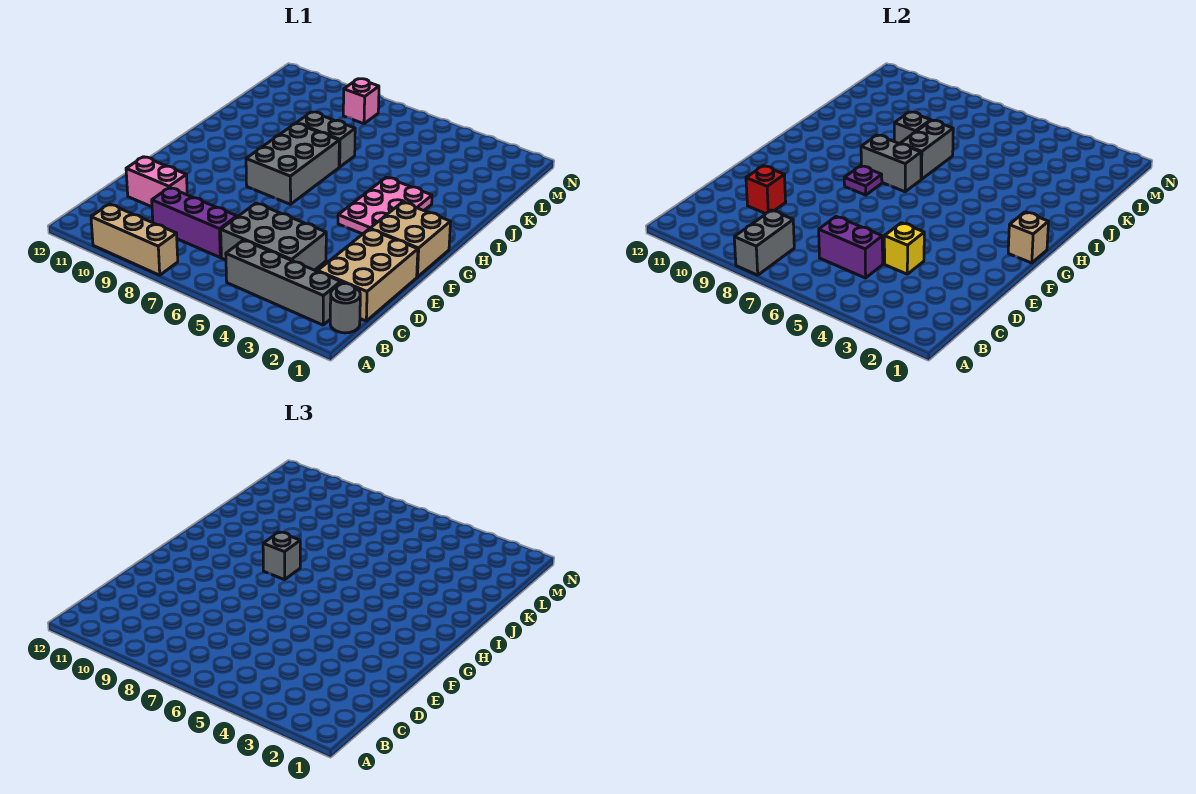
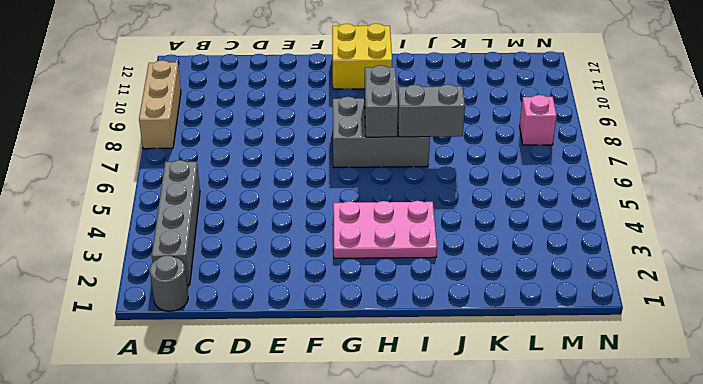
yellow brick G11:H12 level 1 -> none
none -> tan brick C1:E2 level 1
none -> grey brick C4:D6 level 1
none -> purple brick C7:C9 level 1

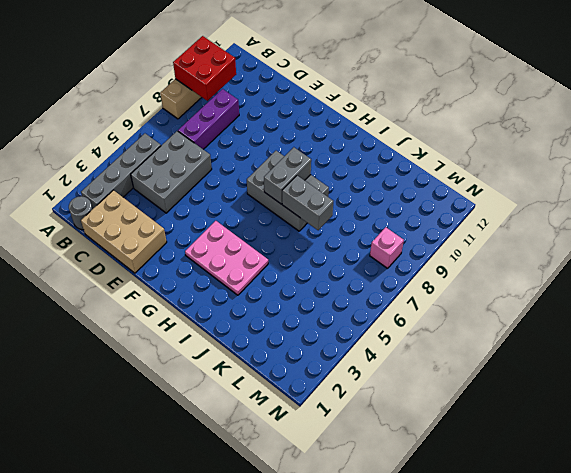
red brick A9:B10 level 2 -> none
none -> pink brick D10:D11 level 1
none -> tan brick F1:G2 level 1
none -> grey brick J7:J8 level 1

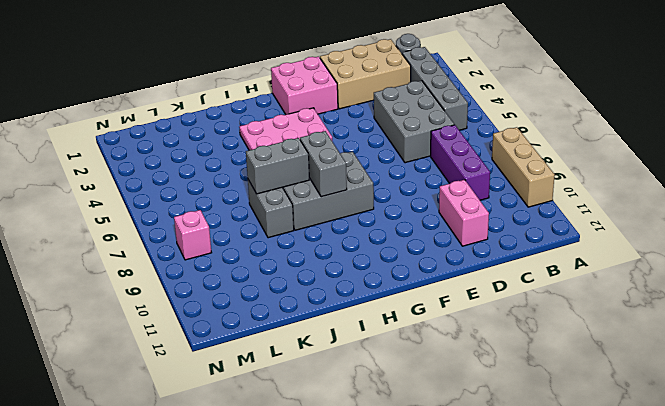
pink brick F1:G2 level 1 -> tan brick F1:G2 level 1
none -> grey brick A8:B8 level 2
none -> purple brick C5:C6 level 2
none -> yellow brick D4 level 2

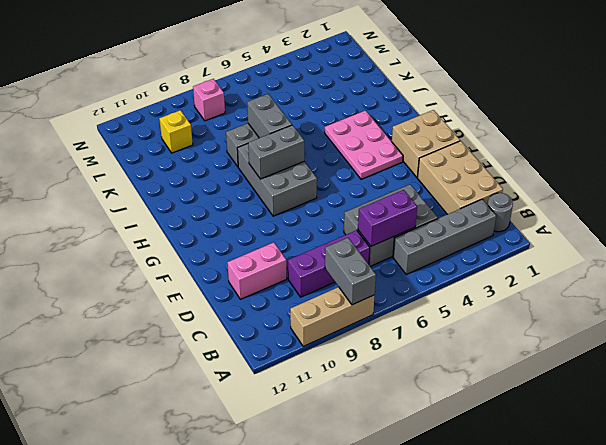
yellow brick L10 level 1 -> yellow brick D4 level 2
none -> red brick D10 level 2
none -> tan brick G1 level 2
none -> purple plate G8 level 2

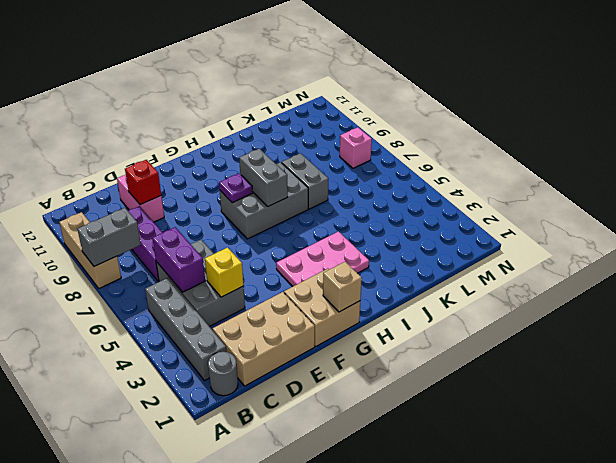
none -> grey brick I7:J7 level 2
none -> grey brick J8 level 2
none -> grey brick H8 level 3

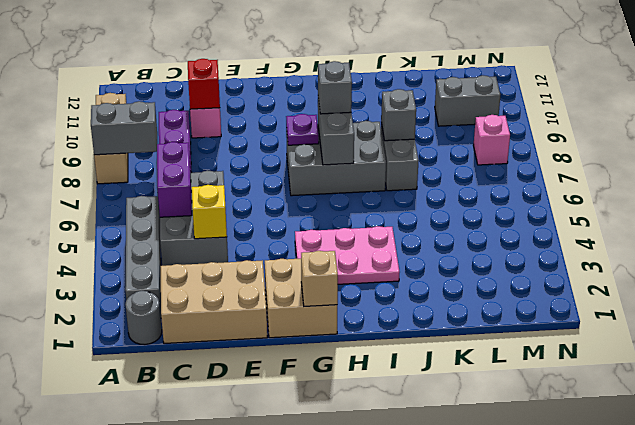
grey brick L10:M10 level 1 -> grey brick I7:J7 level 2

